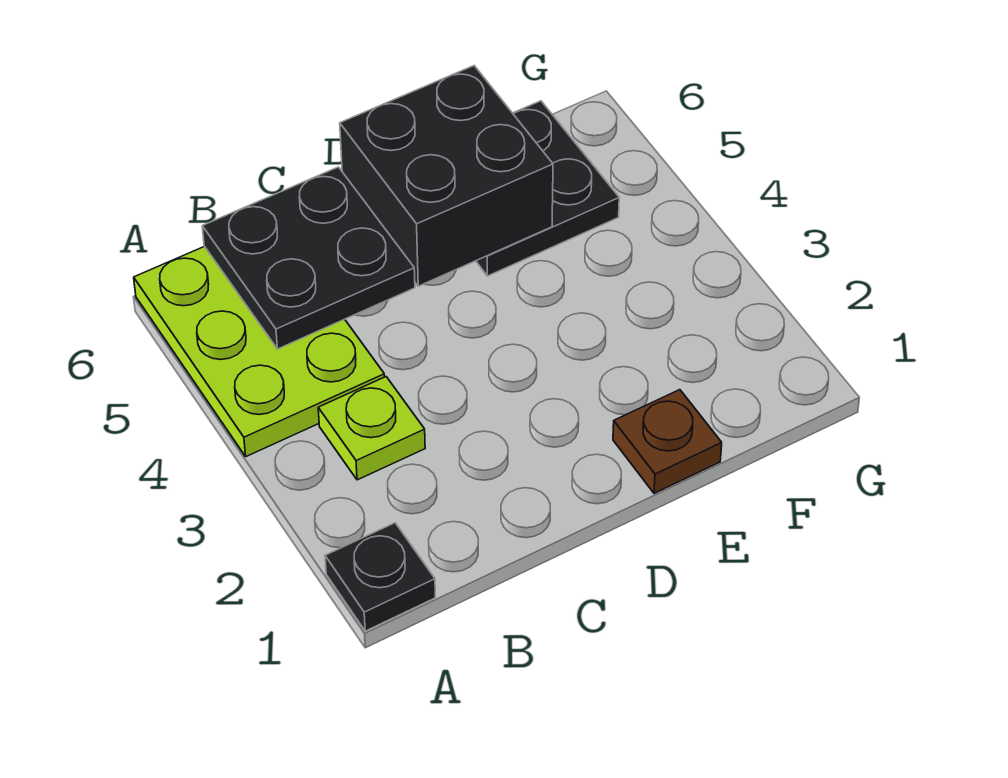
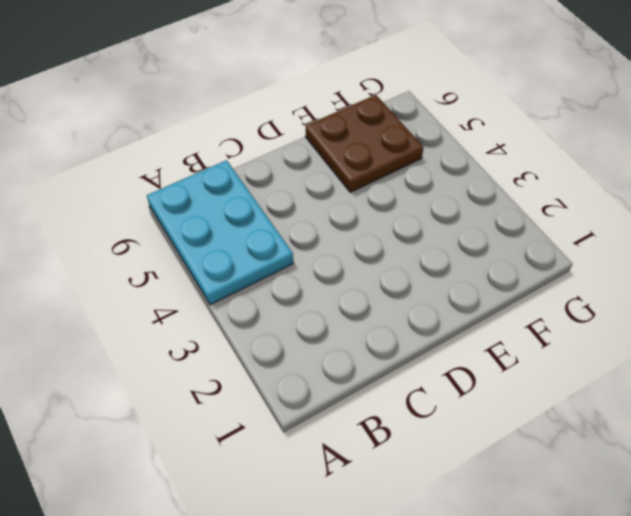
cyan plate A4:B6 level 1 -> lime plate A4:B6 level 1
brown plate E5:F6 level 1 -> black plate E5:F6 level 1
none -> black plate A1 level 1
none -> lime plate B3 level 1

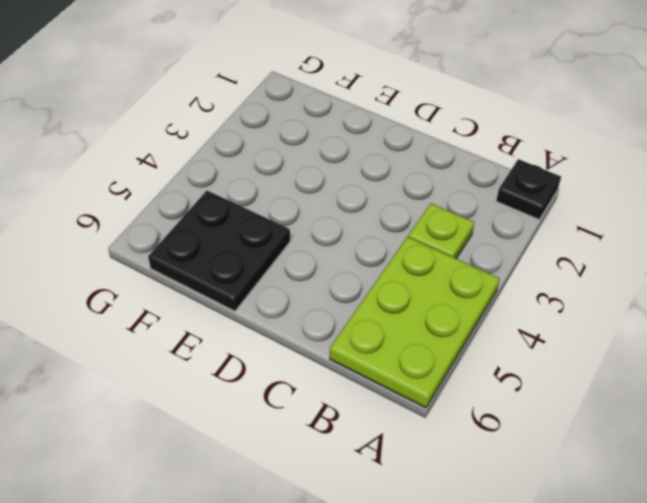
none -> brown plate E1 level 1
none -> black plate B5:C6 level 2

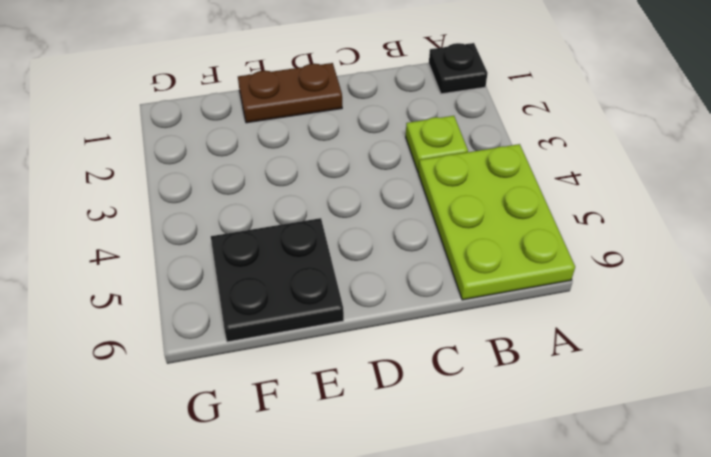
brown plate D1:E1 level 1 -> brown plate E1 level 1
none -> black plate B5:C6 level 2
none -> black brick D5:E6 level 2

